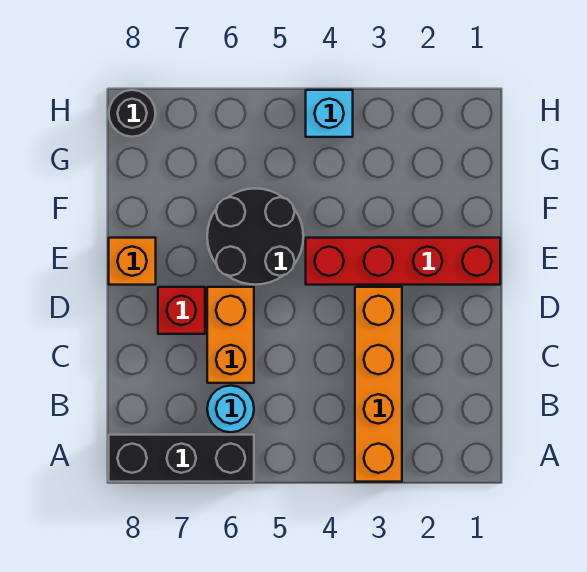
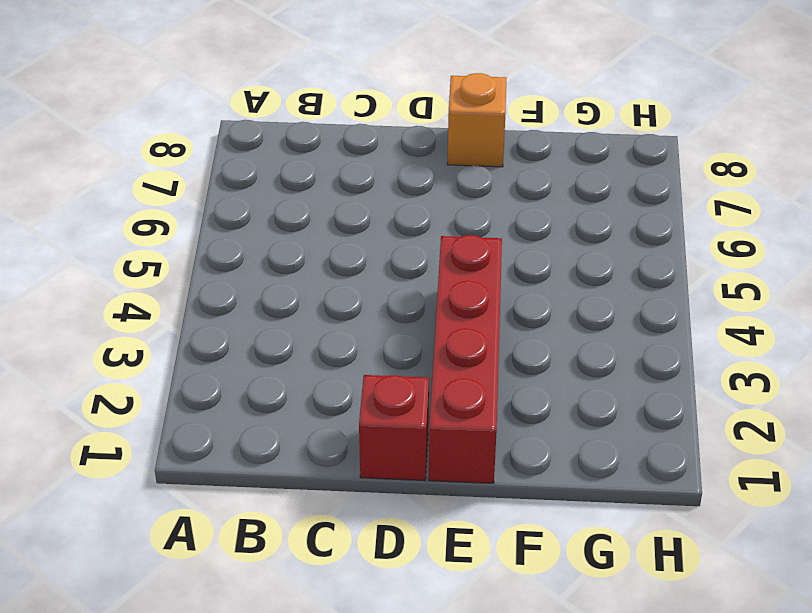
red brick D1 level 1 -> red brick D7 level 1
none -> orange brick A3:D3 level 1
none -> black brick A6:A8 level 1

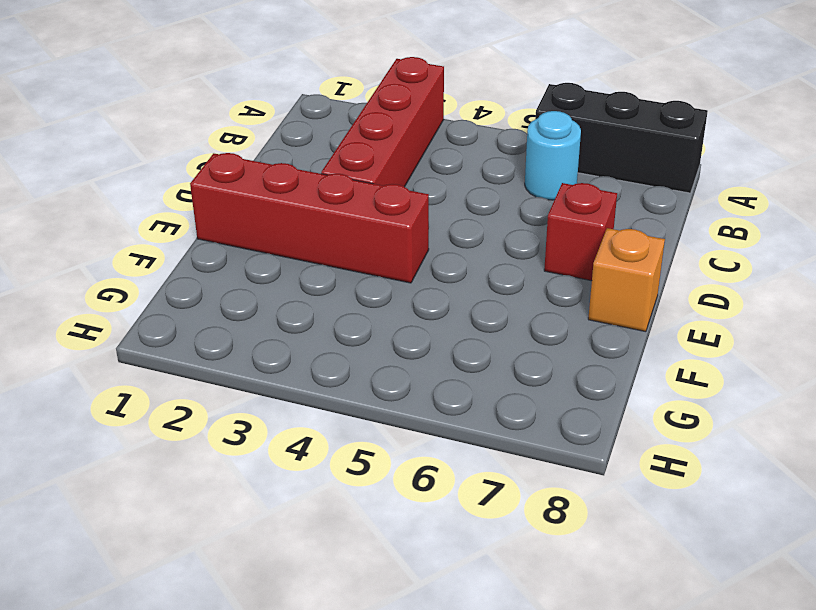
red brick A3:D3 level 1 -> orange brick A3:D3 level 1
none -> orange brick C6:D6 level 1
none -> black round brick E5:F6 level 1

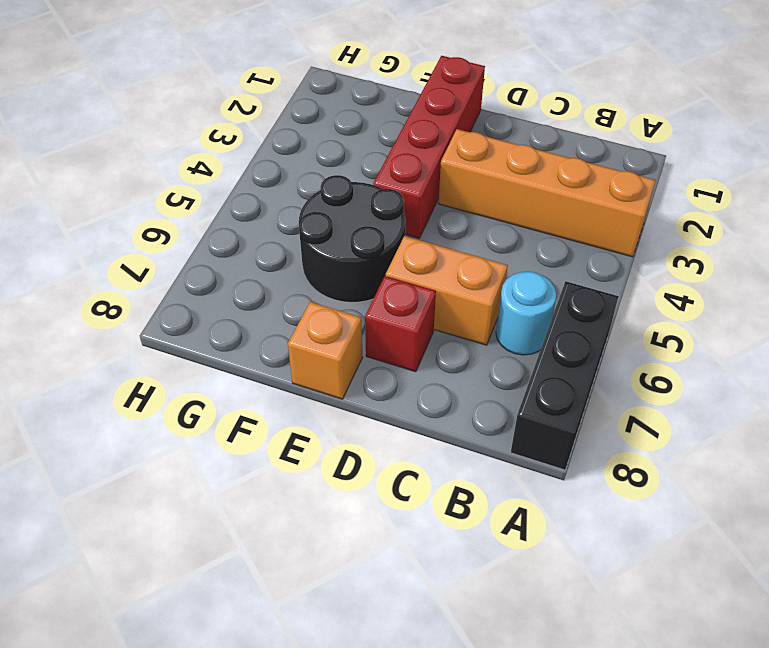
none -> cyan brick H4 level 1
none -> black round brick H8 level 1

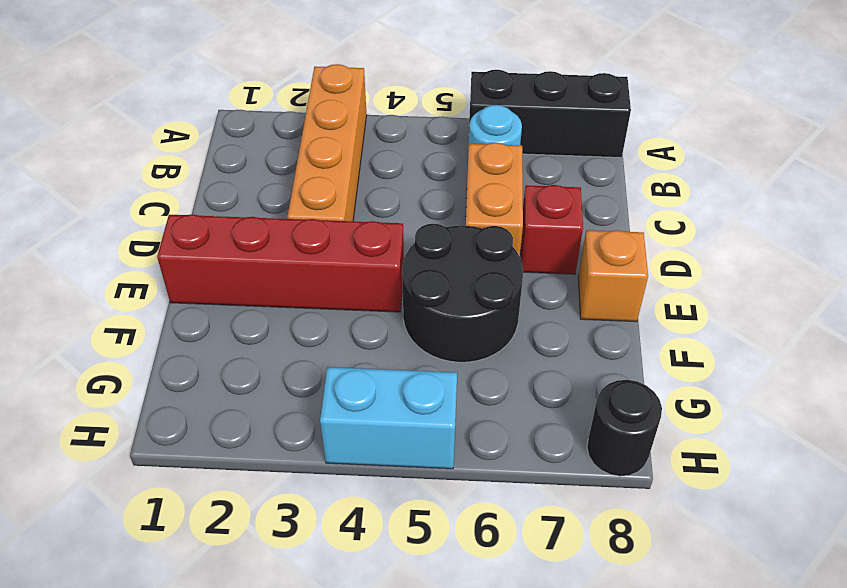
cyan brick H4:H5 level 1 -> cyan brick H4 level 1

